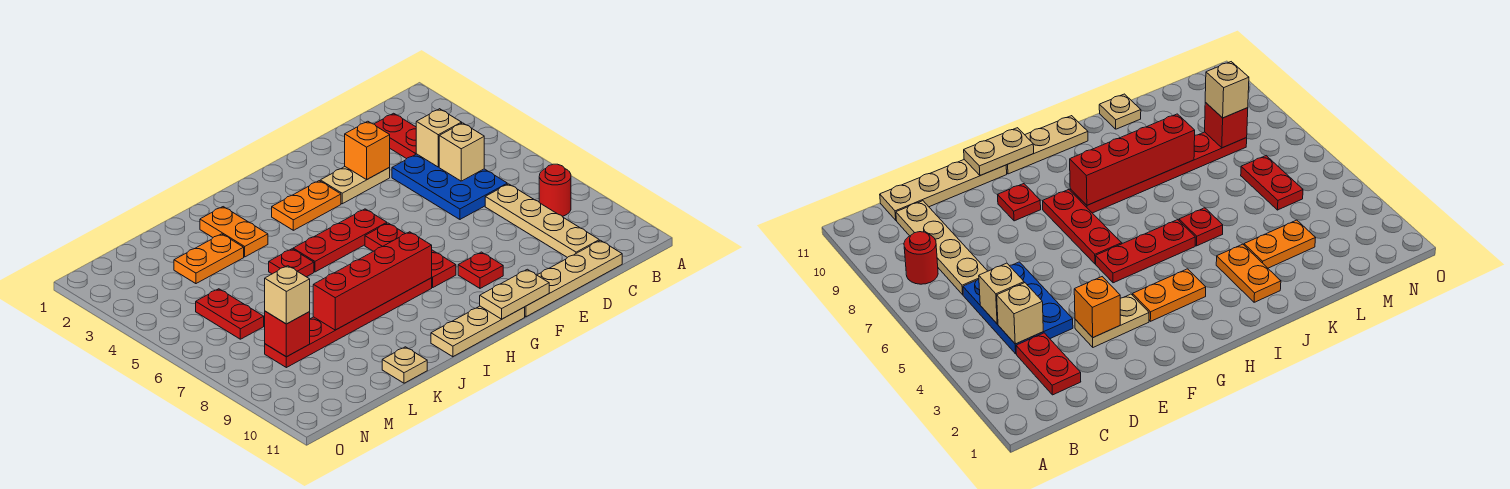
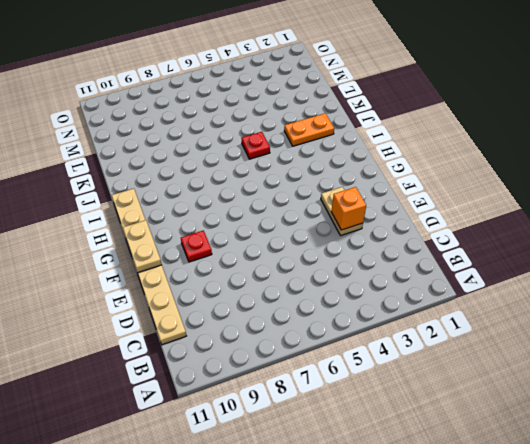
none -> red round brick B8 level 1
none -> red plate C2:C3 level 1
none -> blue plate C4:D6 level 1

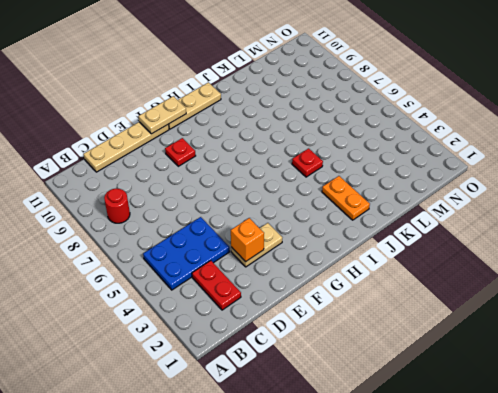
blue plate B4:D5 level 1 -> blue plate C4:D6 level 1
none -> tan plate C7:C10 level 1
none -> orange plate G3:H3 level 1
none -> red plate G5:I5 level 1

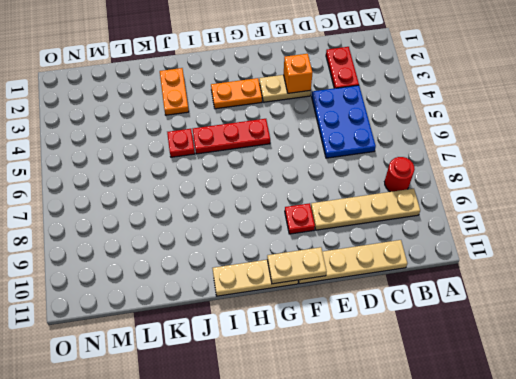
tan plate B9:E9 level 1 -> tan plate C7:C10 level 1
none -> red plate G6:G8 level 1
none -> red plate H8:M8 level 1
none -> orange plate K3:L3 level 1

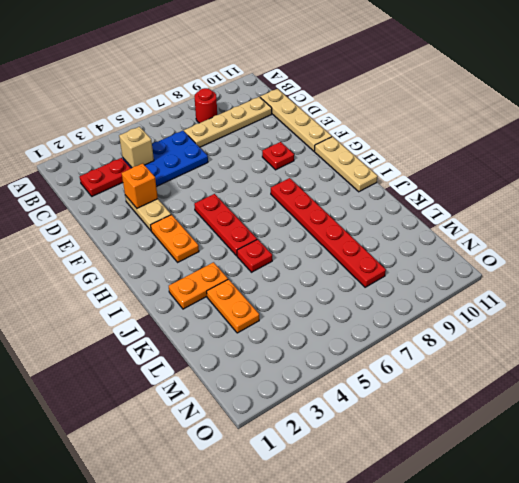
none -> red plate G6:G8 level 1
none -> tan plate K11 level 1
none -> red plate M5:M6 level 1

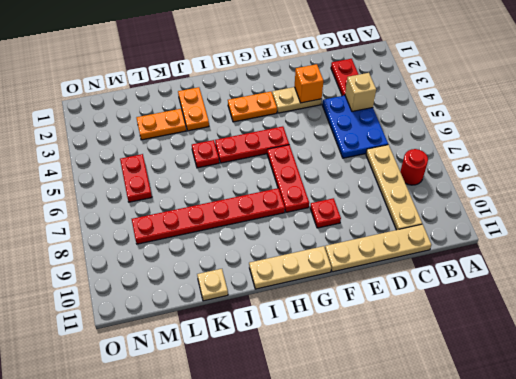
none -> tan brick C5 level 2
none -> tan plate F11:G11 level 2
none -> red brick H8:K8 level 2

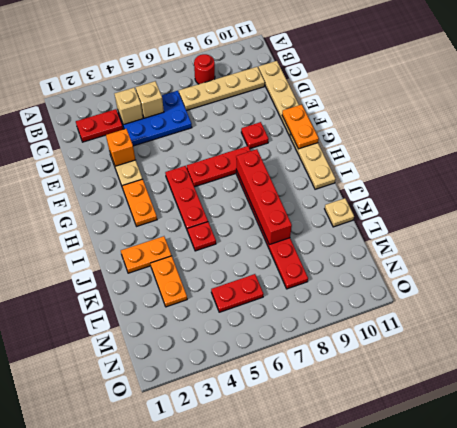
orange plate F11:G11 level 2 -> tan plate F11:G11 level 2
none -> red brick M8 level 2
none -> tan brick M8 level 3

